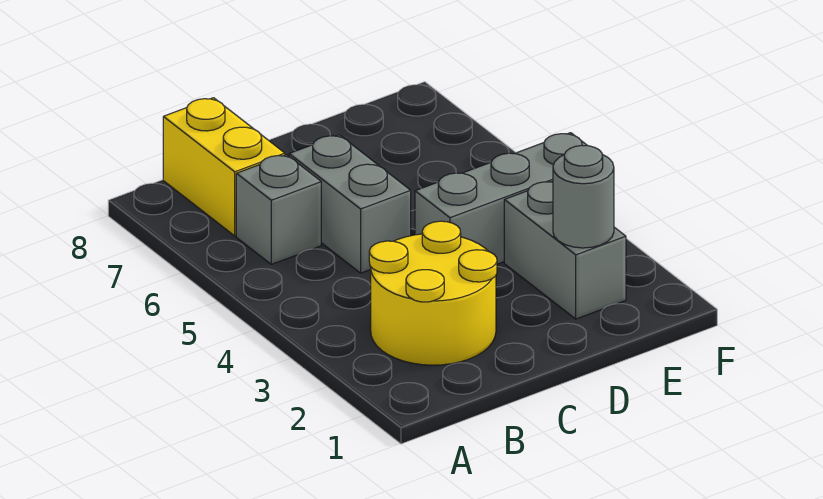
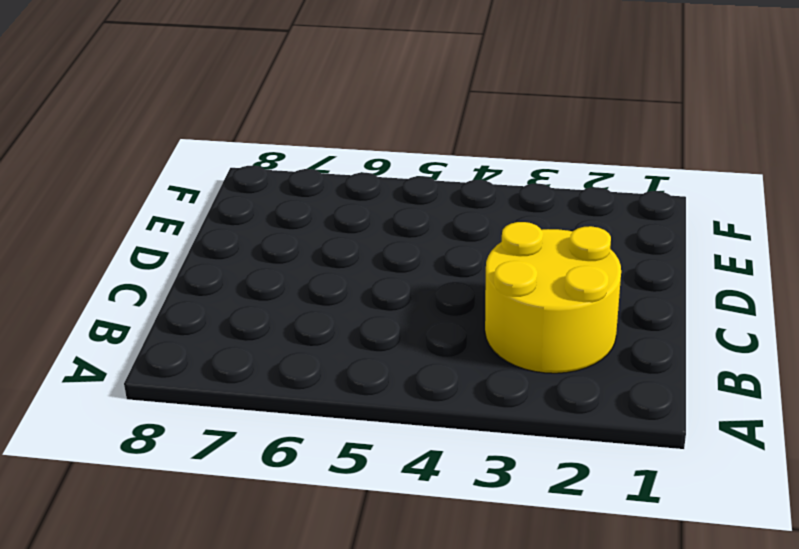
none -> grey brick B6 level 1
none -> yellow brick B7:B8 level 1

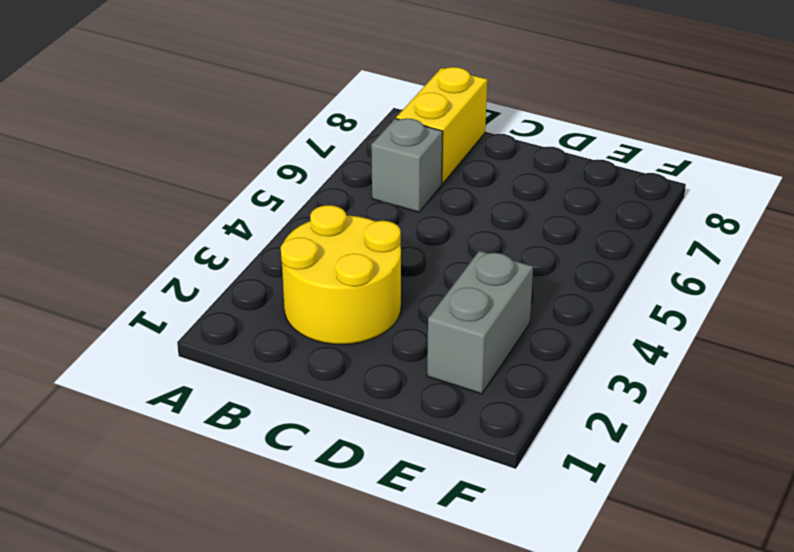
none -> grey brick C5:C6 level 1
none -> grey brick D4:F4 level 1

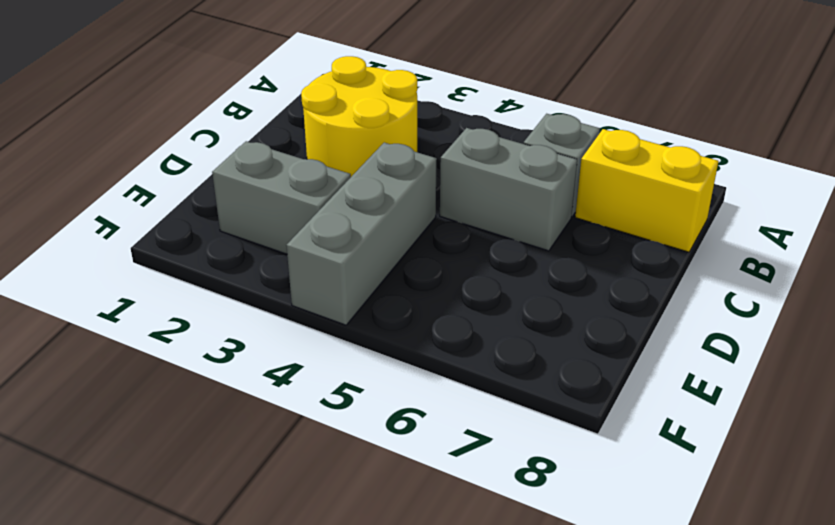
none -> grey round brick E2 level 2

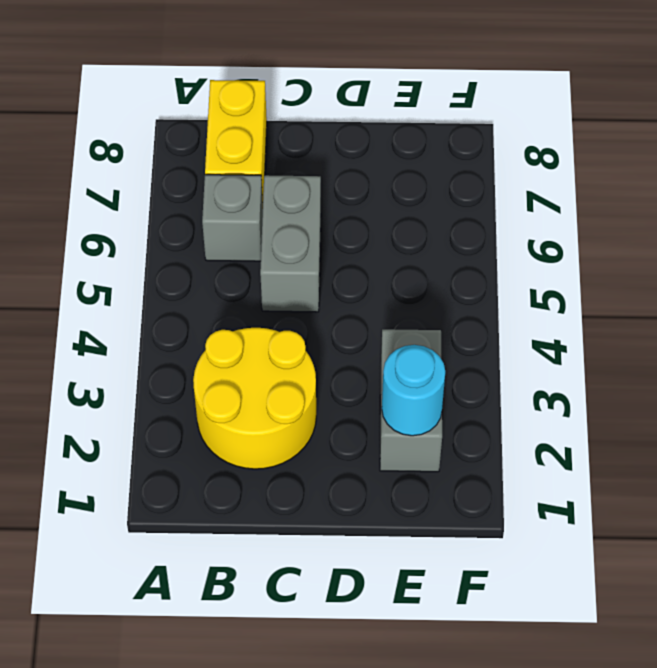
cyan round brick E2 level 2 -> grey round brick E2 level 2
none -> grey brick D4:F4 level 1

